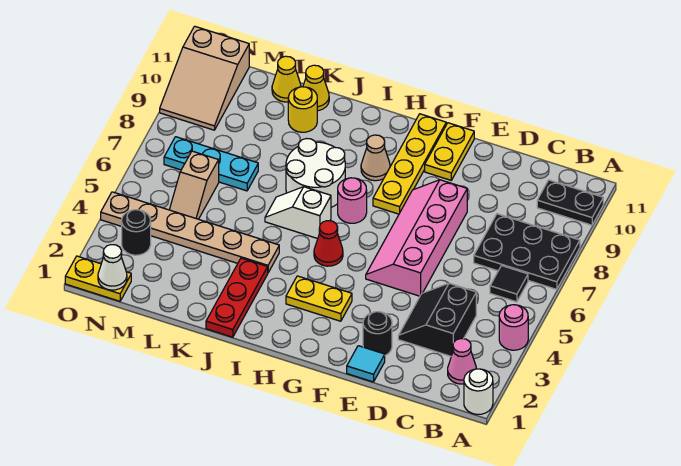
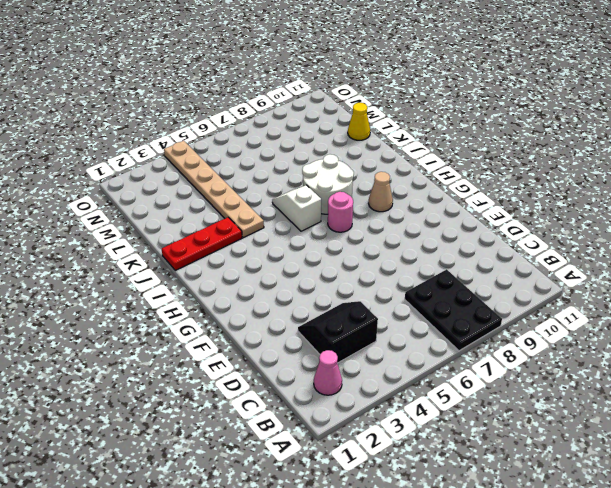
none -> white round brick A1 level 1
none -> pink round brick A4 level 1
none -> black plate A10:B10 level 1

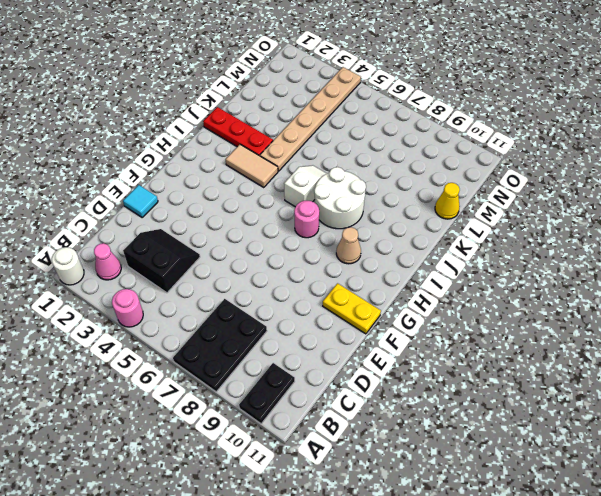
tan tile I3:I4 level 1 -> none
none -> black tile B6 level 1
none -> black round brick E2 level 1
none -> pink slope E5:F8 level 1 top E

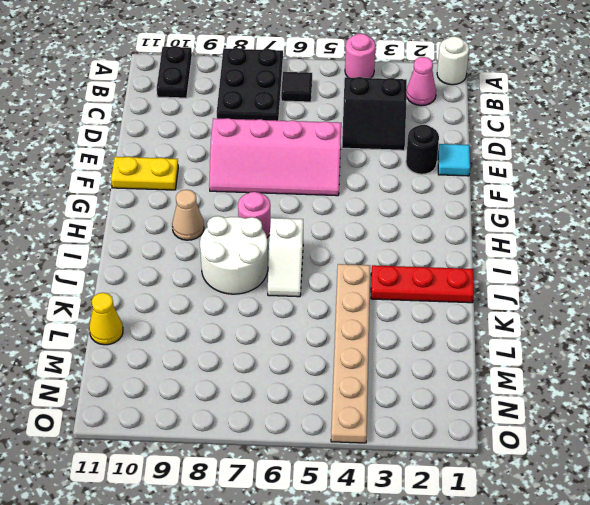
none -> yellow plate G3:H3 level 1
none -> yellow plate G8:G11 level 1
none -> red cone H5 level 1

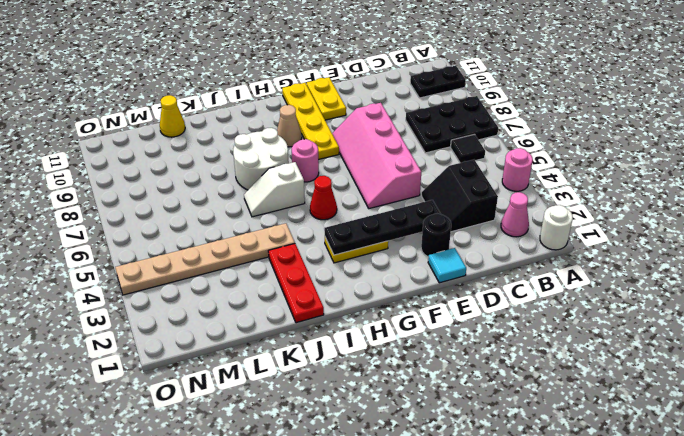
black plate E3:H3 level 2 -> none
none -> yellow round brick K10 level 1
none -> yellow cone K11 level 1
none -> cyan plate L7:N7 level 1

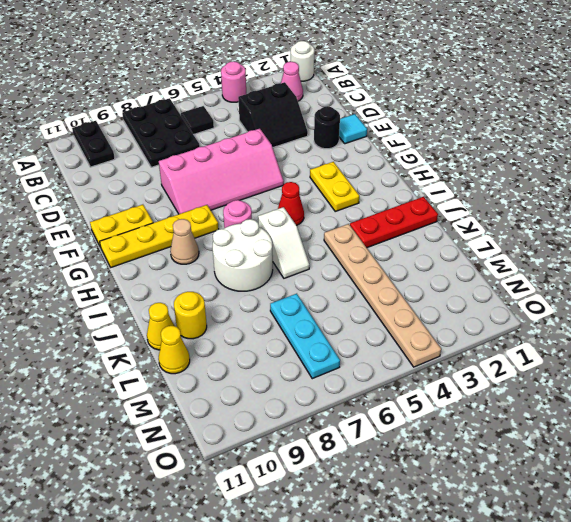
none -> tan slope M5:M6 level 1 top 6
none -> yellow plate N1:O1 level 1
none -> black round brick N3 level 1

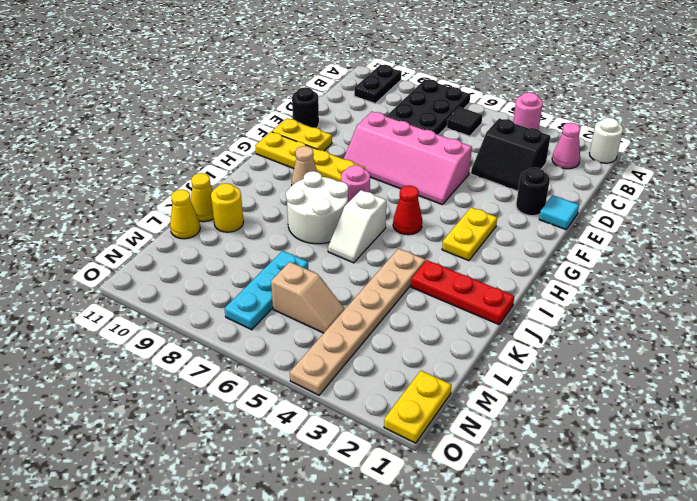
black round brick E11 level 1 -> black round brick N3 level 1
none -> tan slope N9:O11 level 1 top 11
none -> white cone N1 level 2

